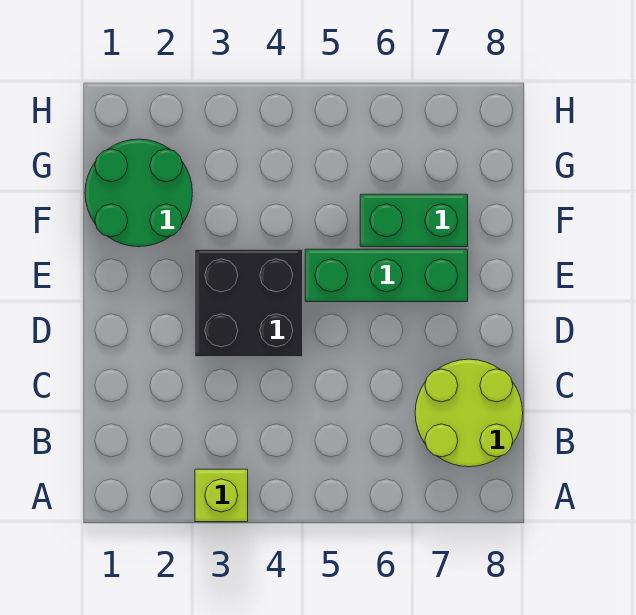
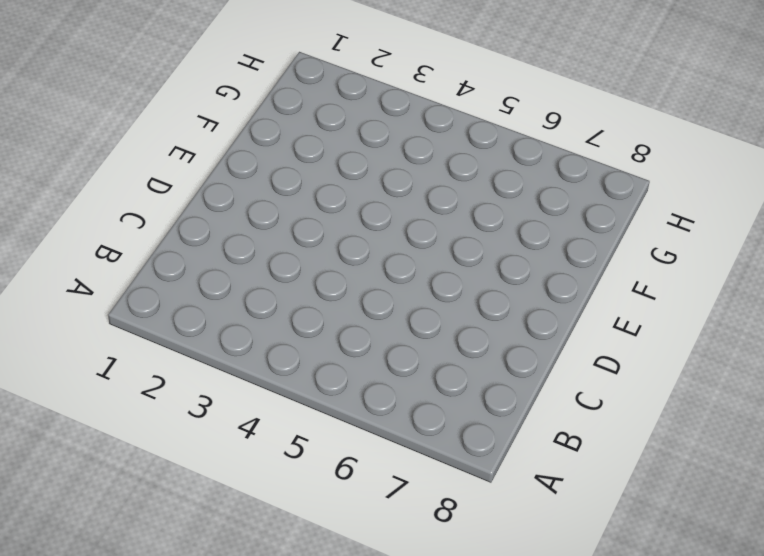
none -> lime brick A3 level 1
none -> lime round brick B7:C8 level 1

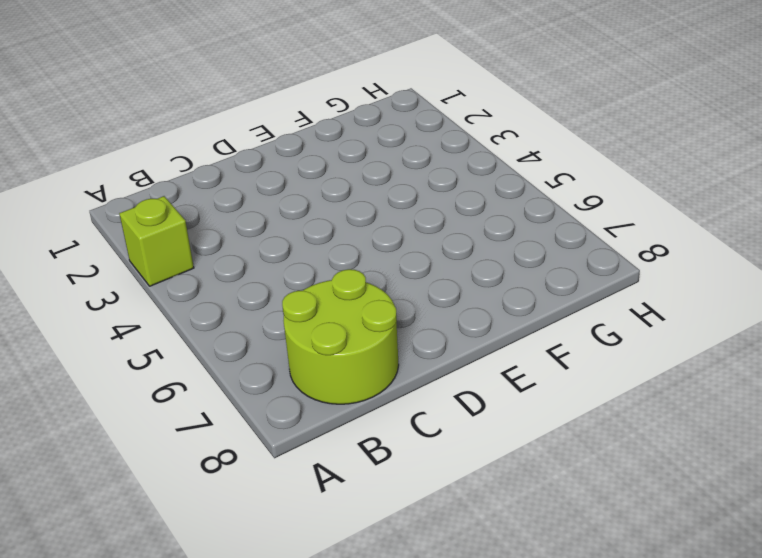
none -> black brick D3:E4 level 1
none -> green brick E5:E7 level 1

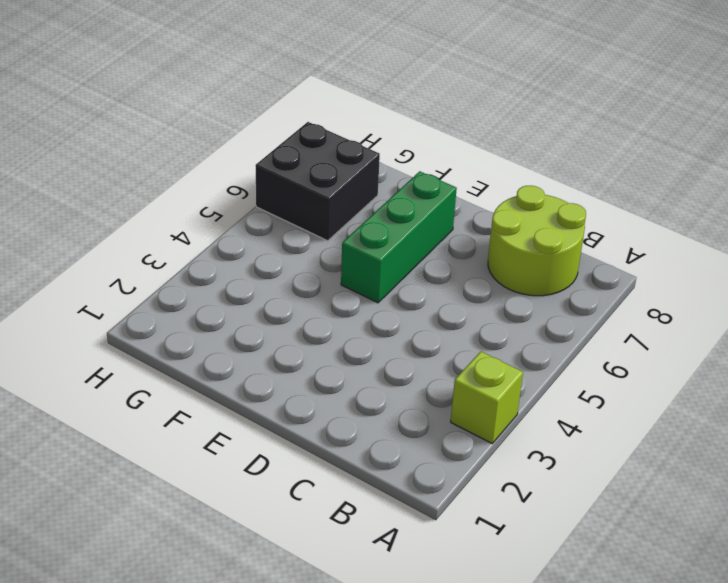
black brick G6:H7 level 1 -> black brick D3:E4 level 1
none -> green round brick F1:G2 level 1
none -> green brick F6:F7 level 1

